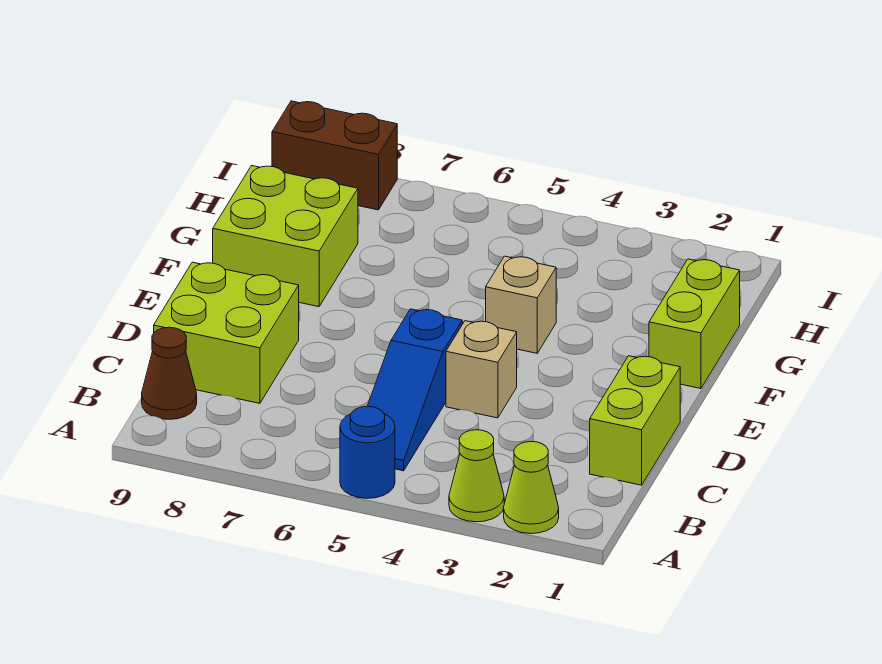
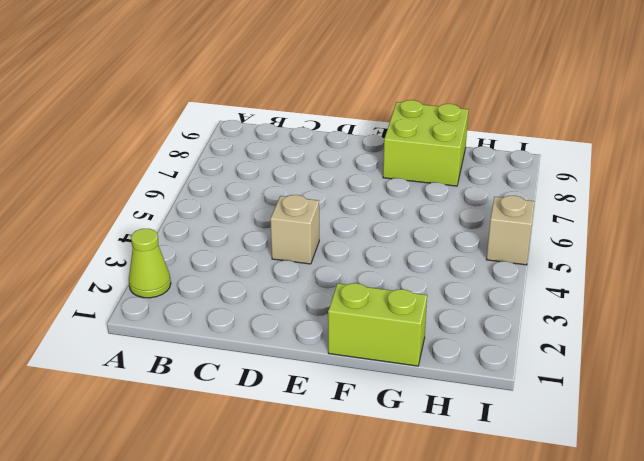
tan brick I5 level 1 -> tan brick F4 level 1
none -> lime cone A3 level 1
none -> blue round brick A5 level 1
none -> blue slope B5:D5 level 1 top D

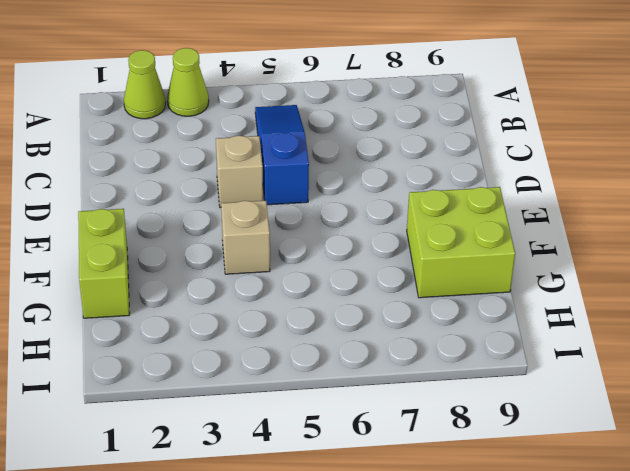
none -> blue round brick A5 level 1
none -> brown cone B9 level 1
none -> lime brick C1:D1 level 1

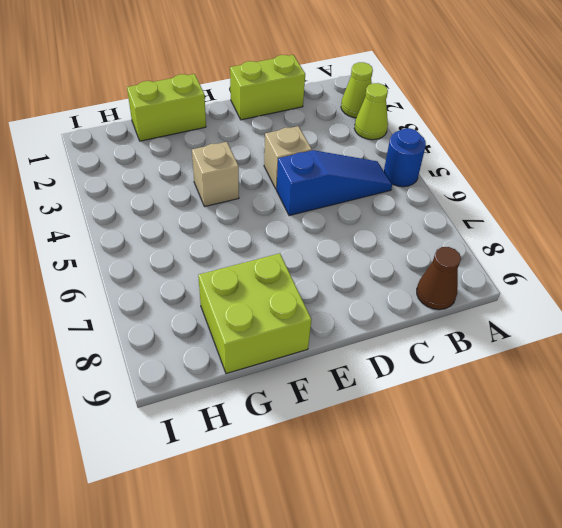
none -> lime brick C8:D9 level 1
none -> brown brick I8:I9 level 1

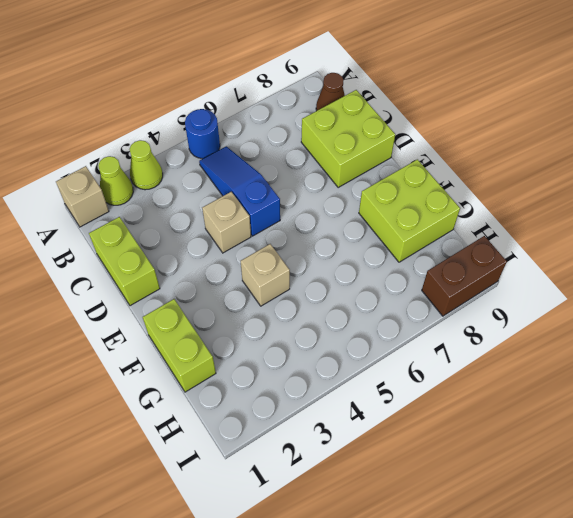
tan brick A1 level 1 -> none

